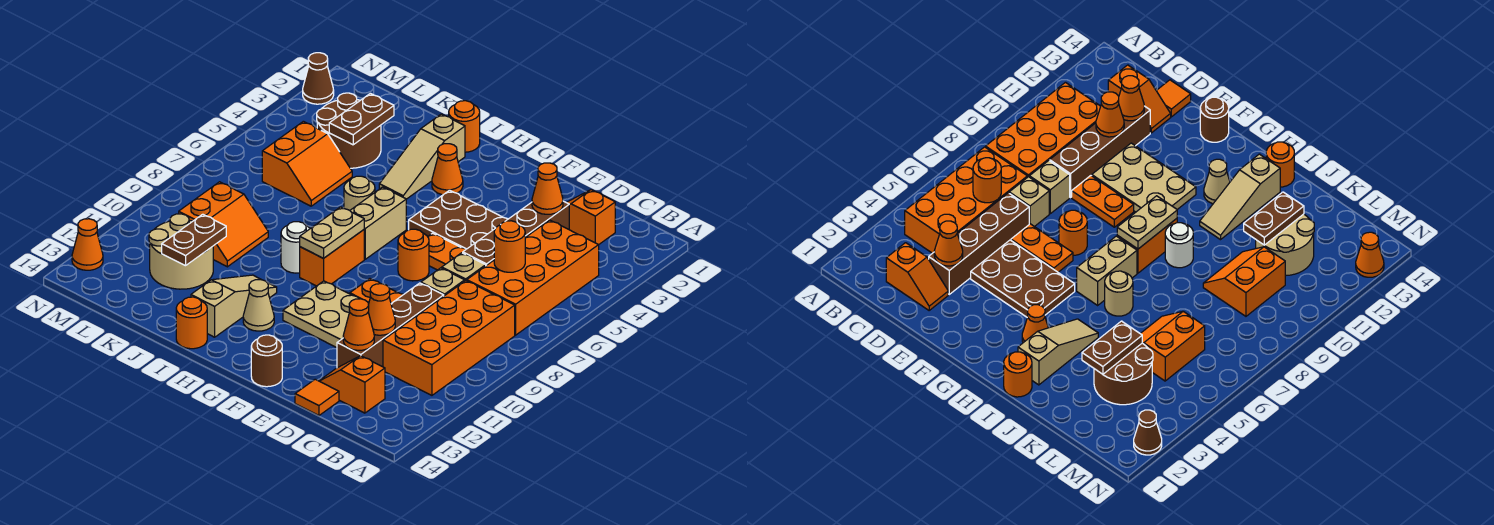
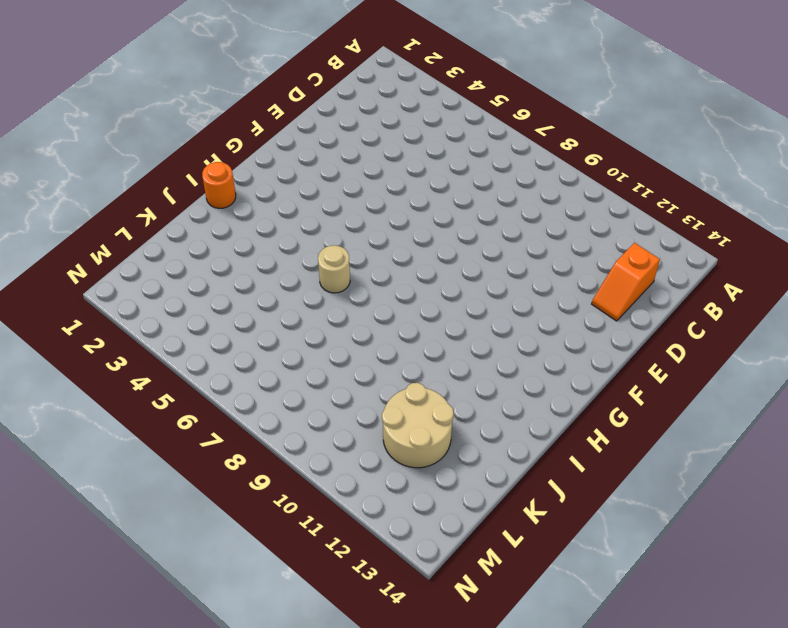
none -> orange brick B4:C7 level 1
none -> orange brick B8:C11 level 1
none -> orange slope C2:D2 level 1 top C
none -> brown brick D3:D6 level 1

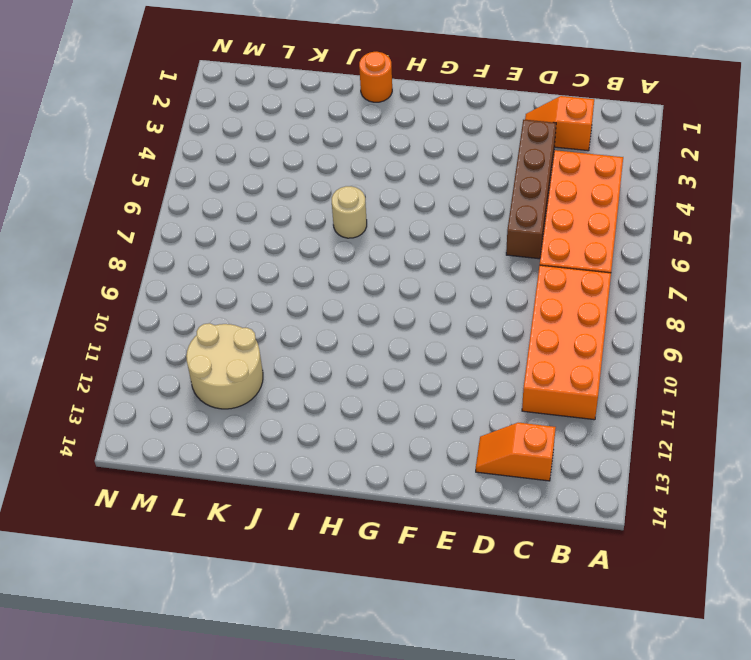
none -> tan brick D7 level 1
none -> tan brick D8 level 1
none -> brown brick D9:D12 level 1
none -> orange tile D14 level 1

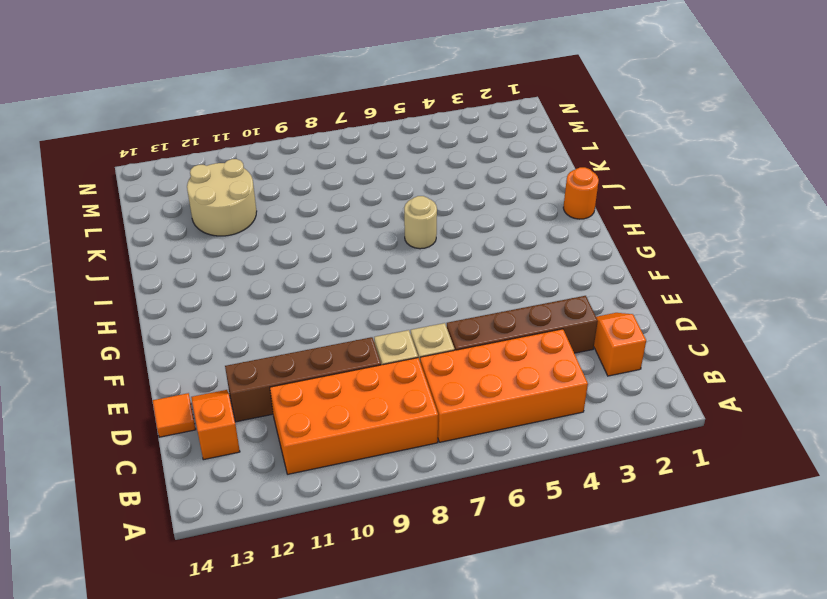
none -> brown plate E4:G5 level 1
none -> orange plate E6:F6 level 1
none -> orange plate E9:F9 level 1
none -> tan plate E10:G11 level 1

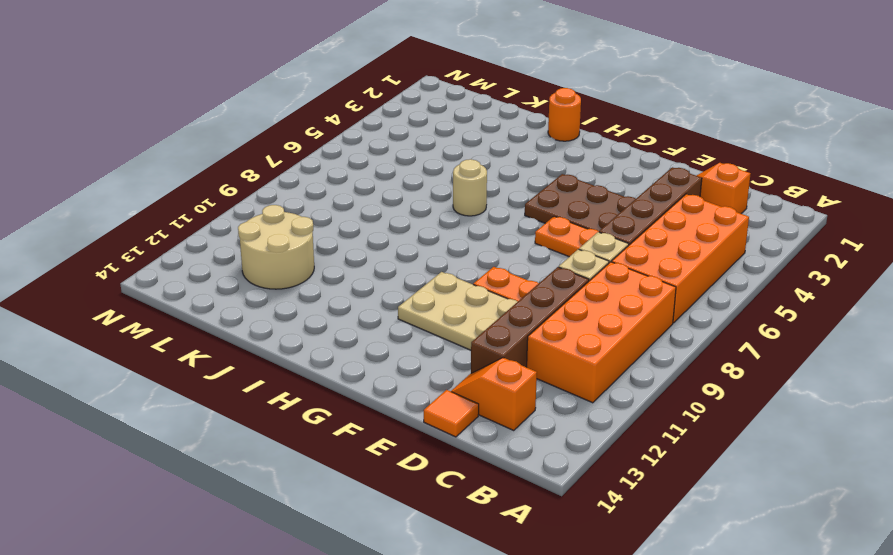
none -> orange round brick F7 level 1
none -> brown round brick F14 level 1
none -> orange cone H3 level 1
none -> tan brick H6:H7 level 1

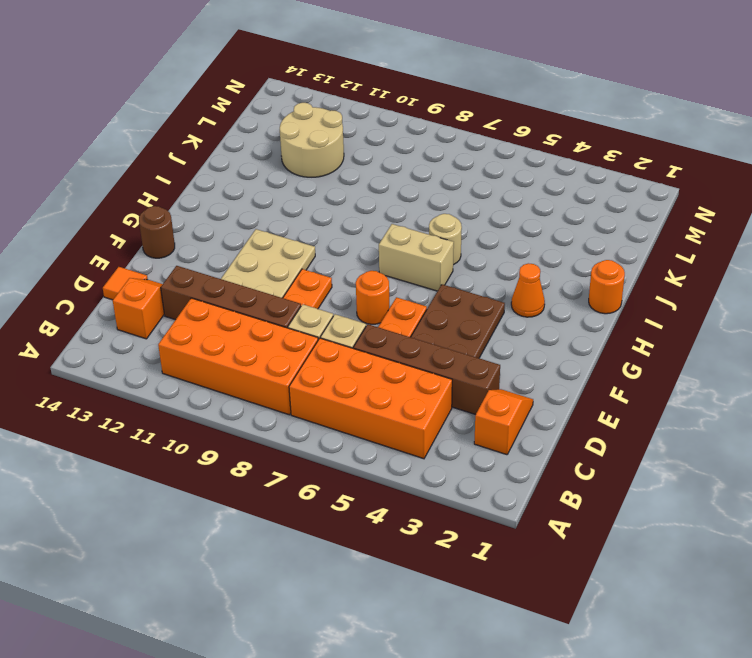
none -> orange brick H8:H9 level 1
none -> tan cone H12 level 1
none -> tan slope I2:I4 level 1 top 2
none -> white round brick I9 level 1

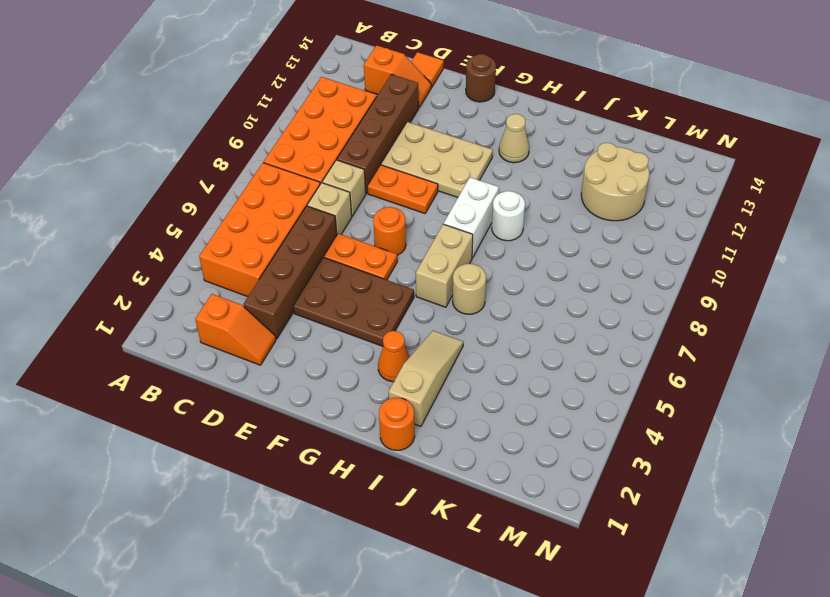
white brick H8:H9 level 1 -> orange brick H8:H9 level 1
none -> tan slope I11:I13 level 1 top 13
none -> orange round brick I14 level 1
none -> brown round brick K3:L4 level 1
none -> orange slope K5:L6 level 1 top L

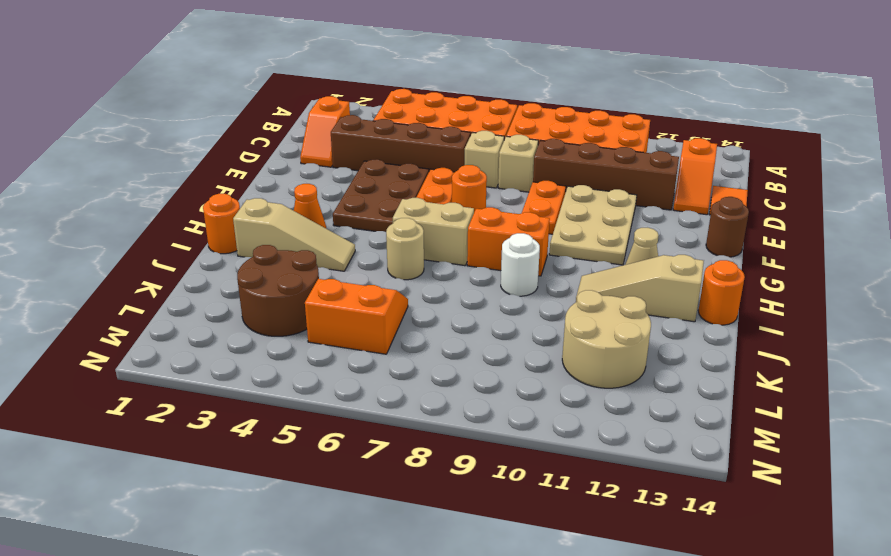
none -> orange slope K9:L10 level 1 top L
none -> brown cone N2 level 1
none -> orange cone N13 level 1
none -> orange round brick C6 level 2

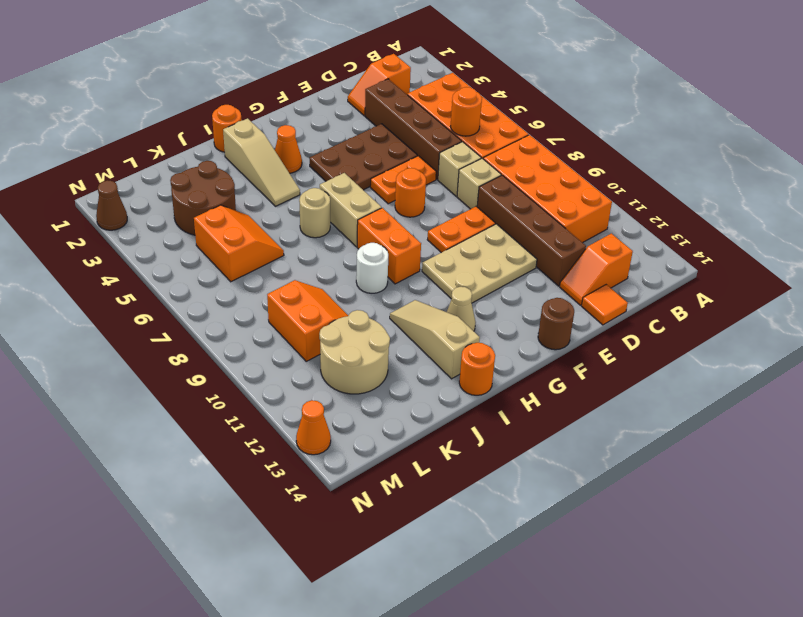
none -> orange cone D3 level 2
none -> orange cone D11 level 2
none -> orange cone D12 level 2
none -> tan plate H8:H9 level 2

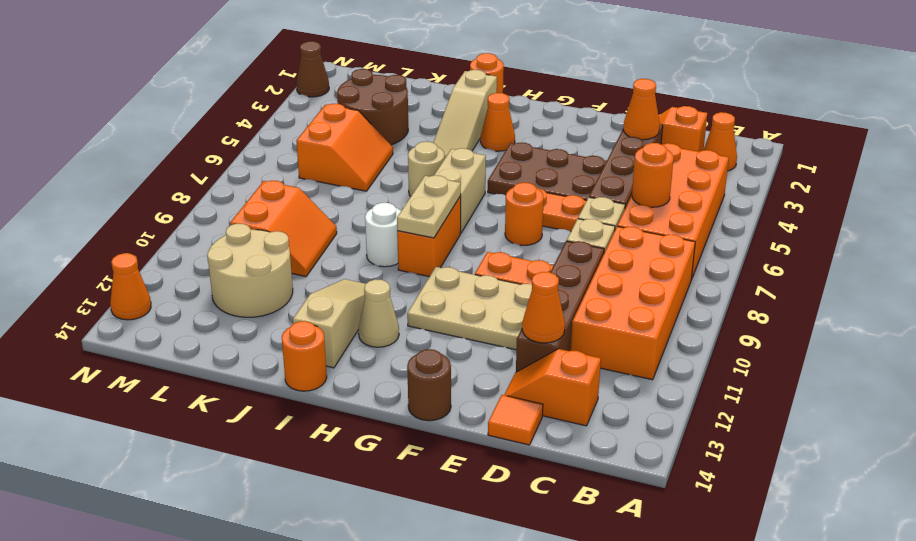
orange cone B2 level 1 -> orange cone D11 level 2
none -> brown plate K3:K4 level 2
none -> brown plate K11:K12 level 2

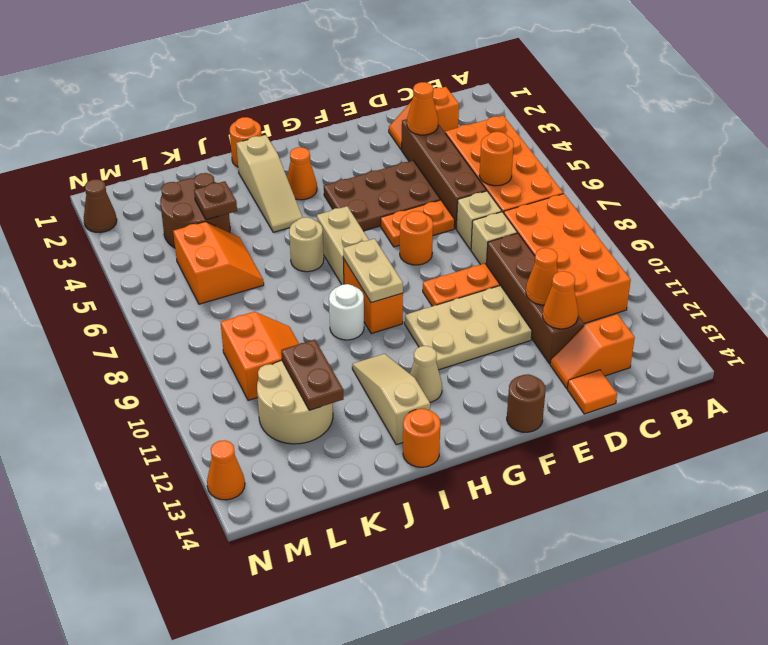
brown plate K4 level 2 -> brown plate K3:K4 level 2

